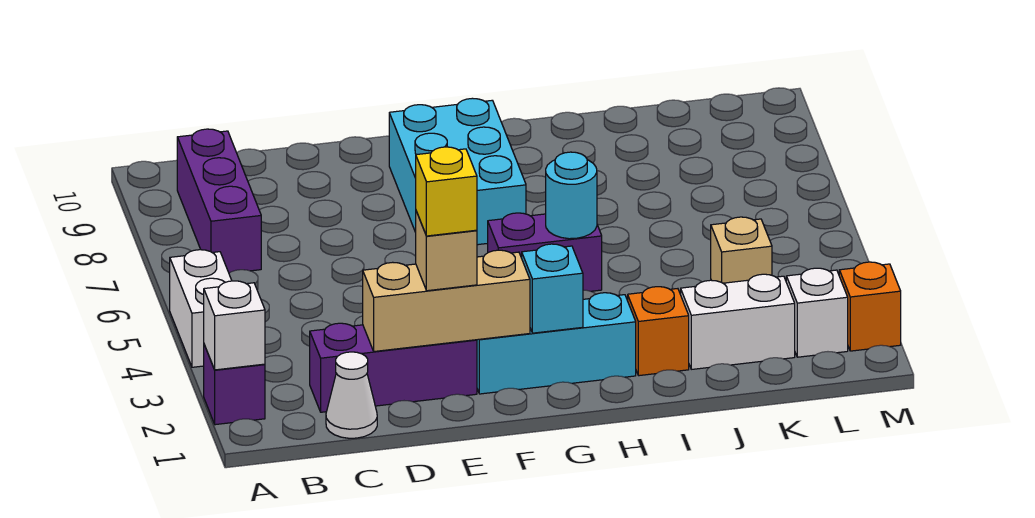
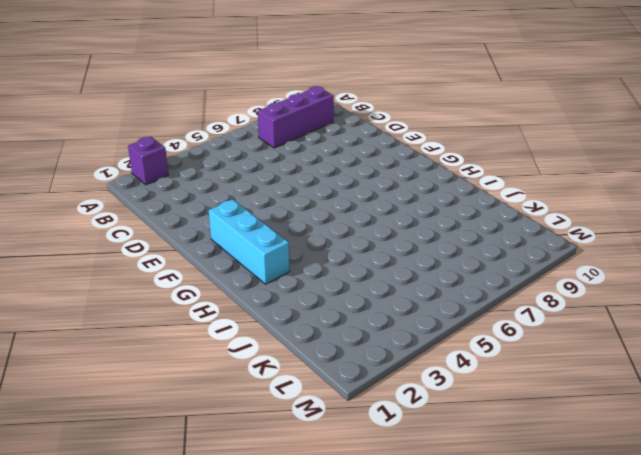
none -> white brick A4:A5 level 1
none -> white cone C1 level 1
none -> purple brick C2:E2 level 1

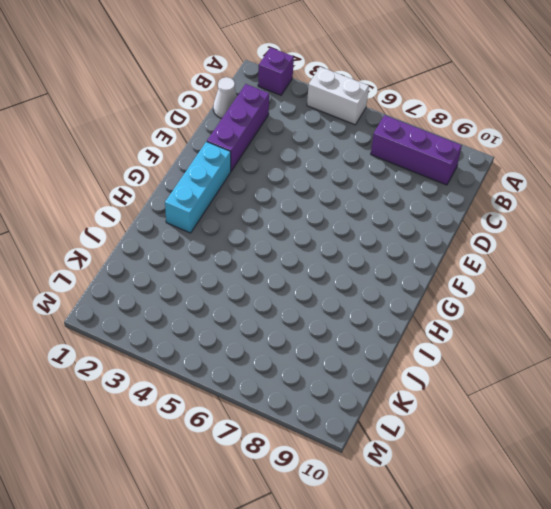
none -> cyan brick F7:G9 level 1
none -> purple brick G5:H5 level 1
none -> orange brick I2 level 1

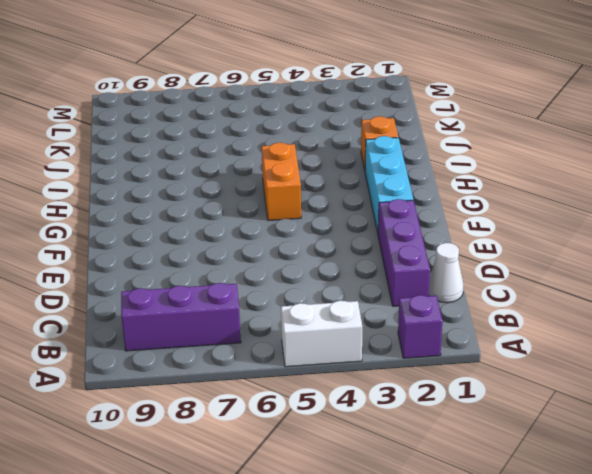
orange brick G5:H5 level 1 -> purple brick G5:H5 level 1
none -> cyan brick F7:G9 level 1
none -> white brick J2:K2 level 1
none -> tan brick K4 level 1

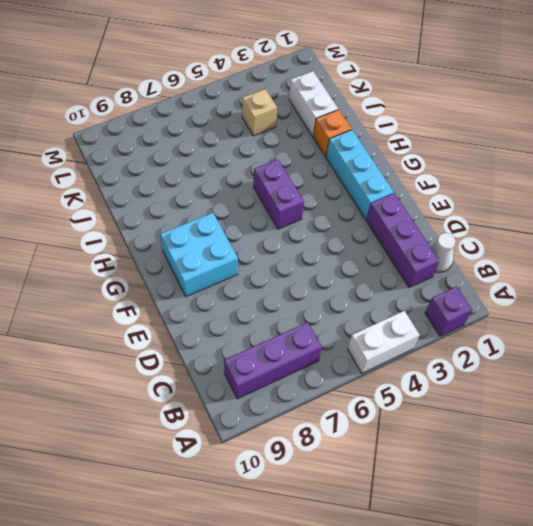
cyan brick F8:G9 level 1 -> cyan brick F7:G9 level 1
none -> white brick L2 level 1
none -> orange brick M2 level 1
none -> white brick A2 level 2

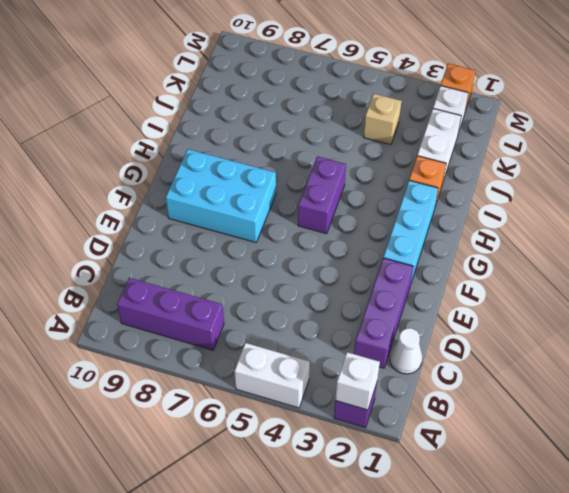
none -> tan brick D2:F2 level 2
none -> cyan brick G2 level 2
none -> cyan round brick H5 level 2

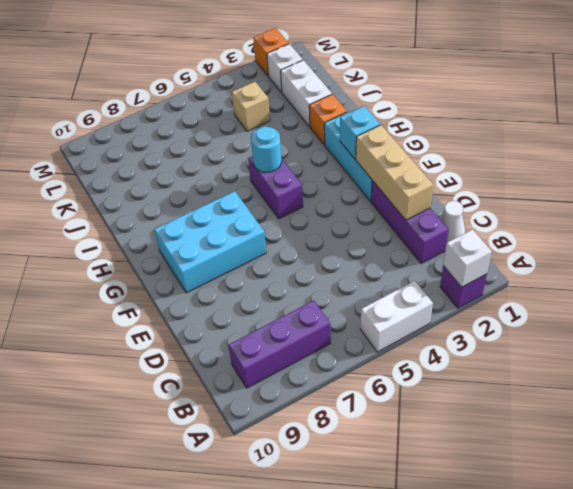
none -> tan brick E2 level 3
none -> yellow brick E2 level 4

